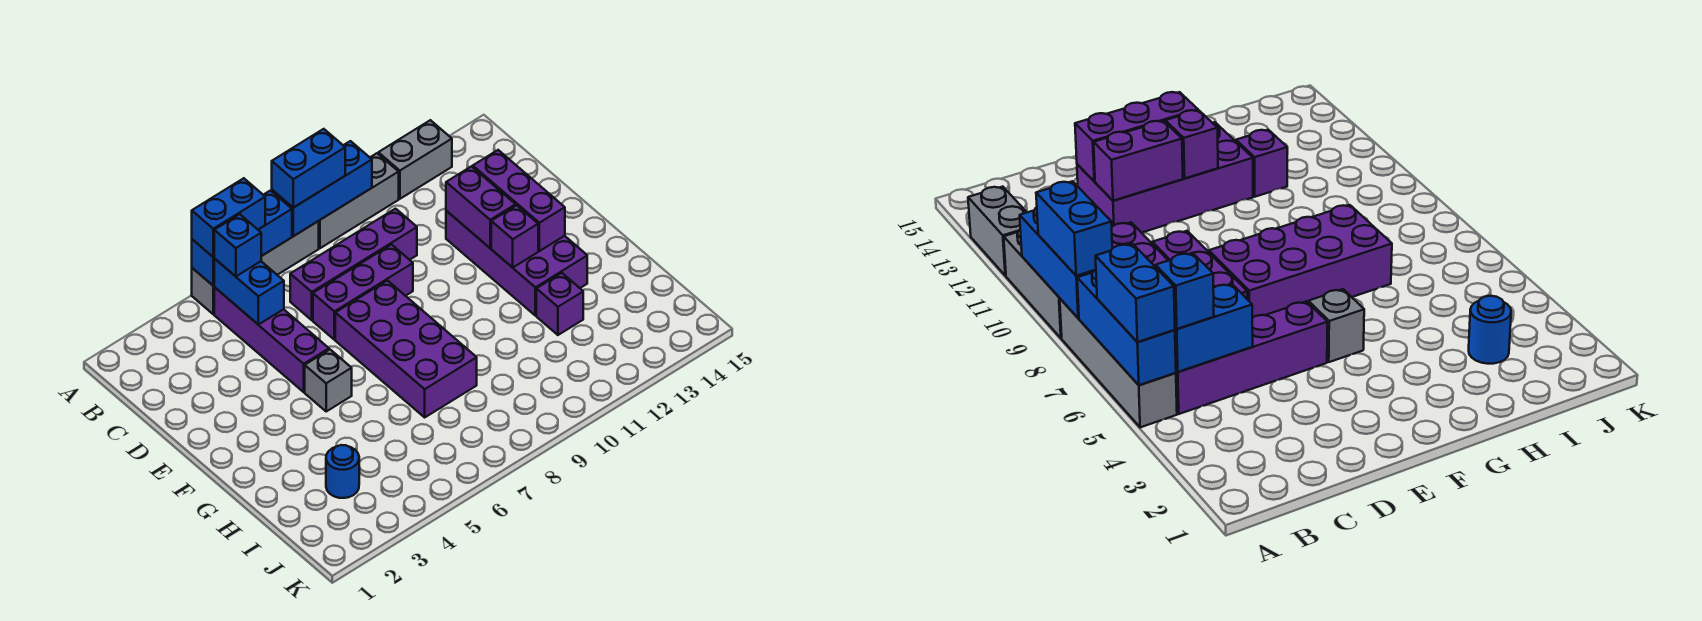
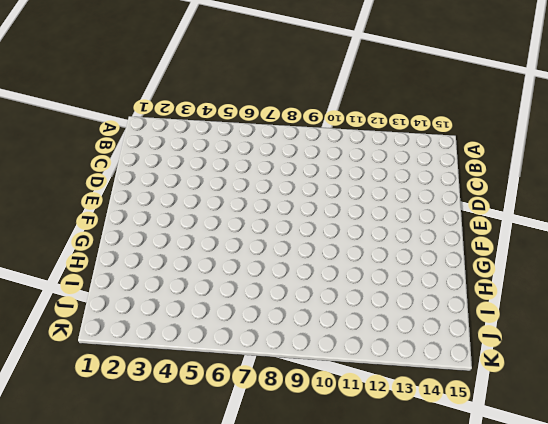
none -> grey brick A5:A8 level 1
none -> grey brick A9:A11 level 1
none -> grey brick A12:A13 level 1

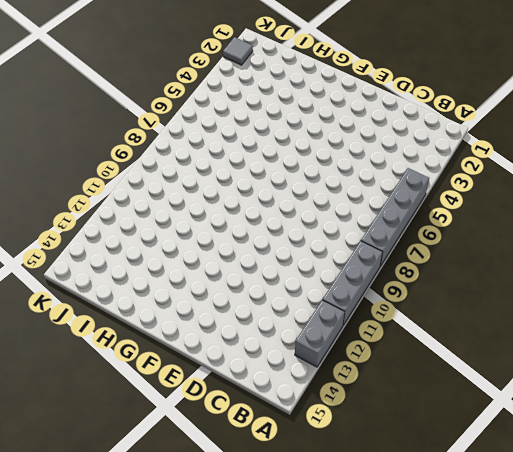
grey tile K2 level 1 -> none
none -> purple brick B5:E5 level 1
none -> purple brick C7:C10 level 1
none -> purple brick D7:D9 level 1

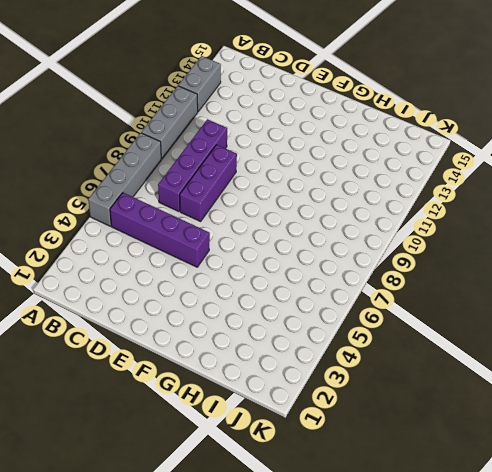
none -> purple brick D12:G13 level 1
none -> purple brick E7:H8 level 1
none -> grey brick F5 level 1

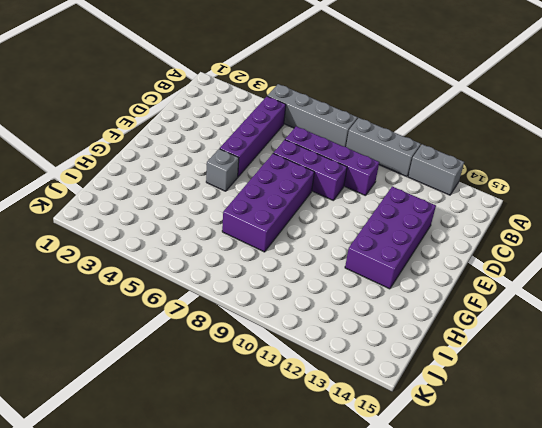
none -> purple brick H12 level 1
none -> blue round brick I3 level 1
none -> blue brick A5:A7 level 2

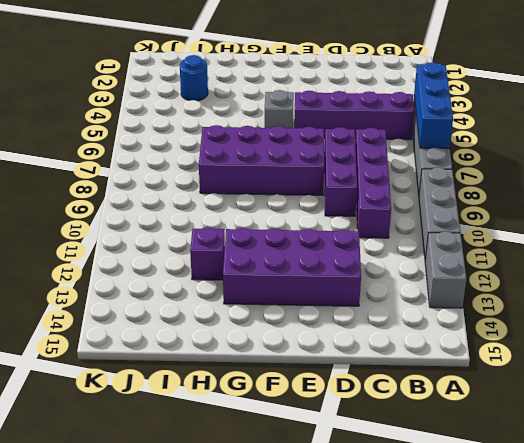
none -> blue brick A8:A10 level 2
none -> blue brick B5:C5 level 2
none -> purple brick D12:E12 level 2

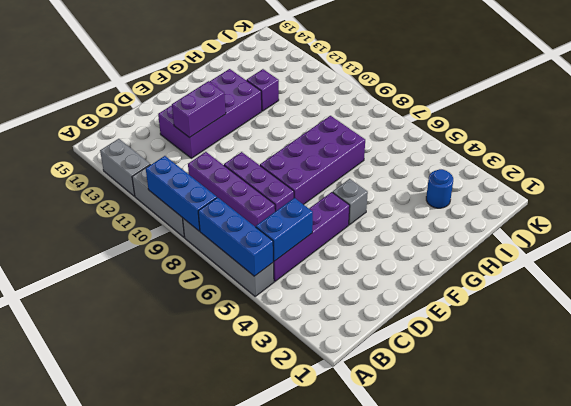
none -> purple brick D13:F13 level 2
none -> purple brick F12 level 2
none -> blue brick A5:A6 level 3

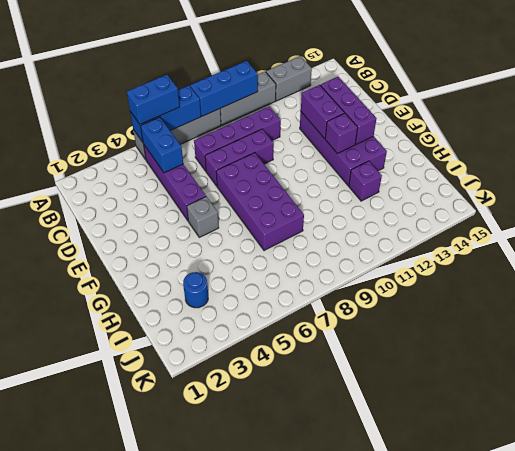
none -> blue brick A8:A9 level 3
none -> blue brick B5 level 3

